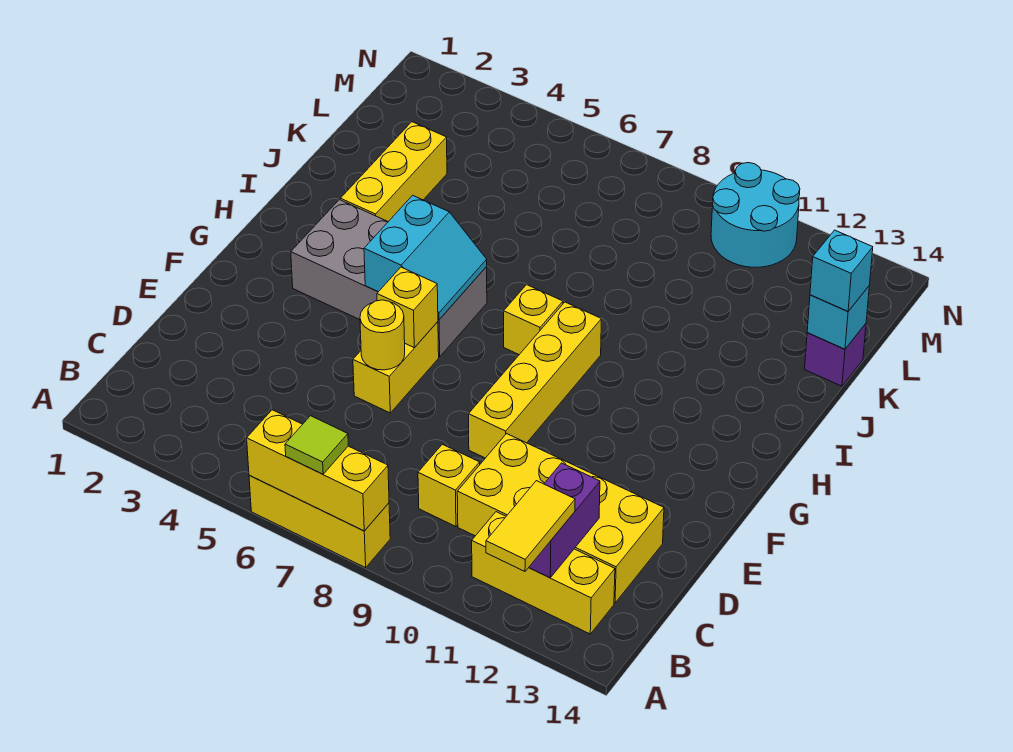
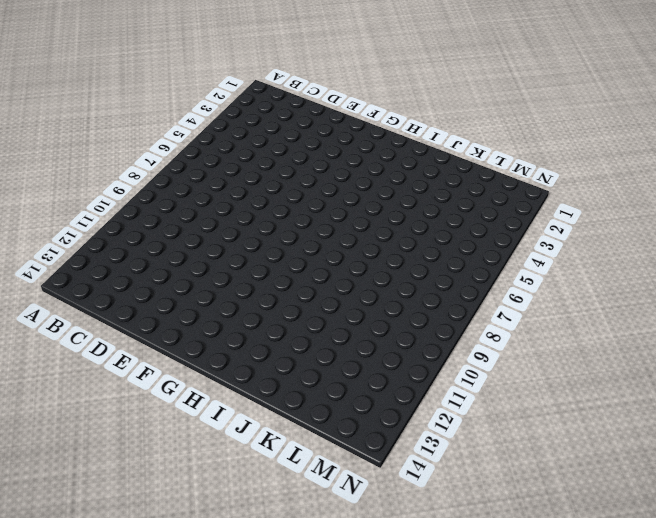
none -> yellow brick A6:A8 level 1
none -> yellow brick B11:B13 level 1
none -> yellow brick C9 level 1

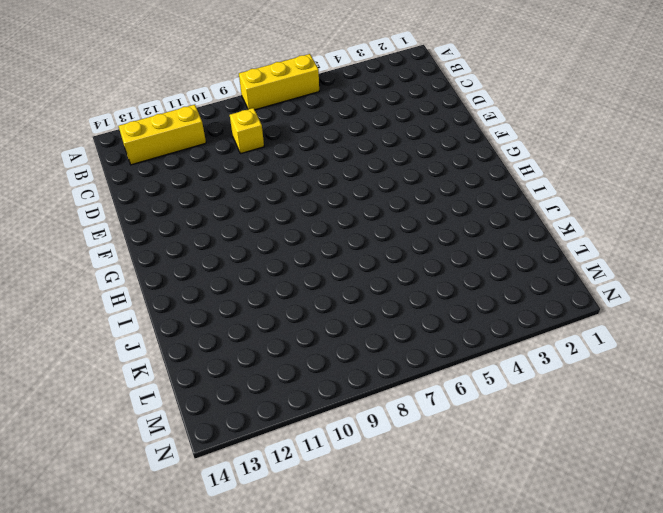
none -> yellow brick C10:D13 level 1
none -> yellow brick E6:F6 level 1
none -> yellow brick E9:H9 level 1

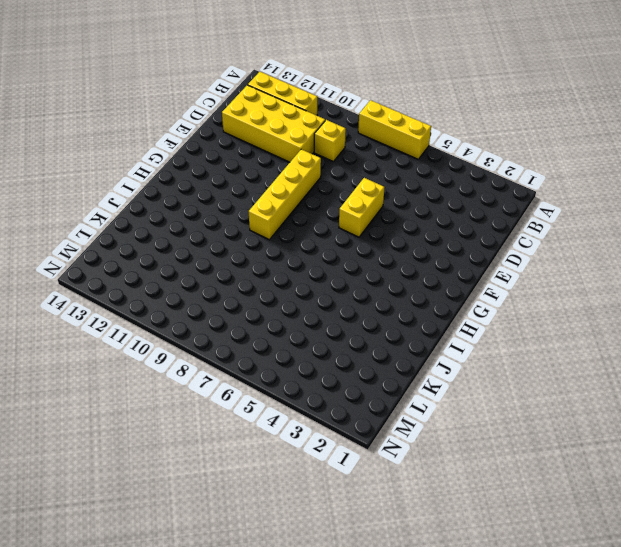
none -> grey brick G3:H6 level 1
none -> yellow brick H8 level 1
none -> yellow brick I3:K3 level 1

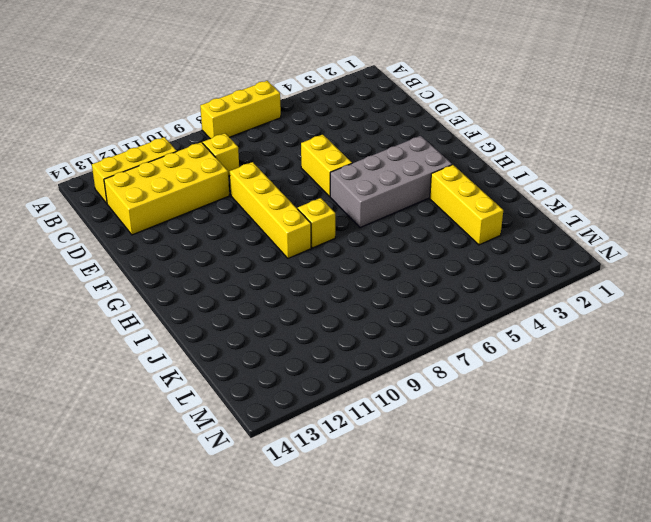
none -> purple brick K14 level 1
none -> cyan round brick M10:N11 level 1
none -> yellow brick A6:A8 level 2

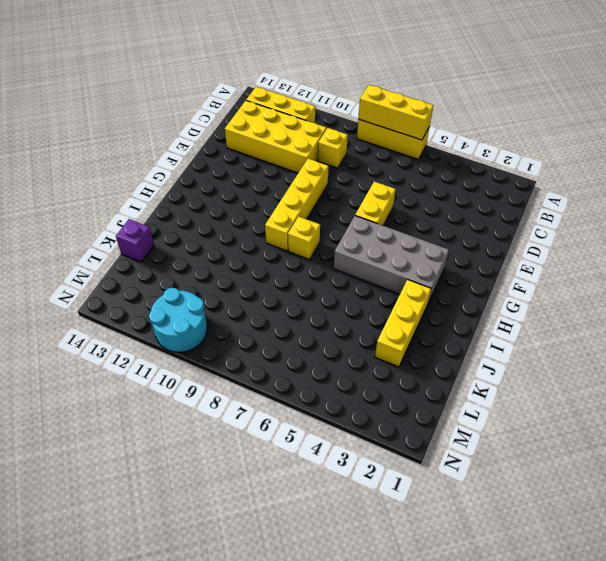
none -> purple brick B12:C12 level 2
none -> yellow round brick E6 level 2
none -> yellow brick F6 level 2

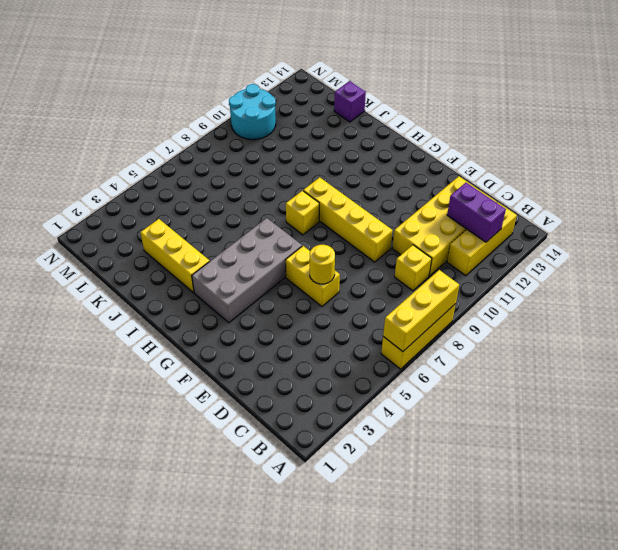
none -> yellow brick F6 level 2
none -> cyan slope G5:H6 level 2 top 5
none -> cyan brick K14 level 2

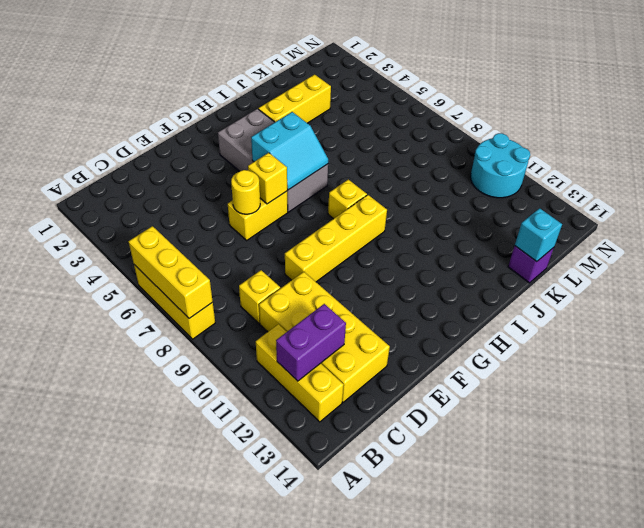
none -> lime tile A7 level 3
none -> yellow tile A12:B12 level 3
none -> cyan brick K14 level 3

